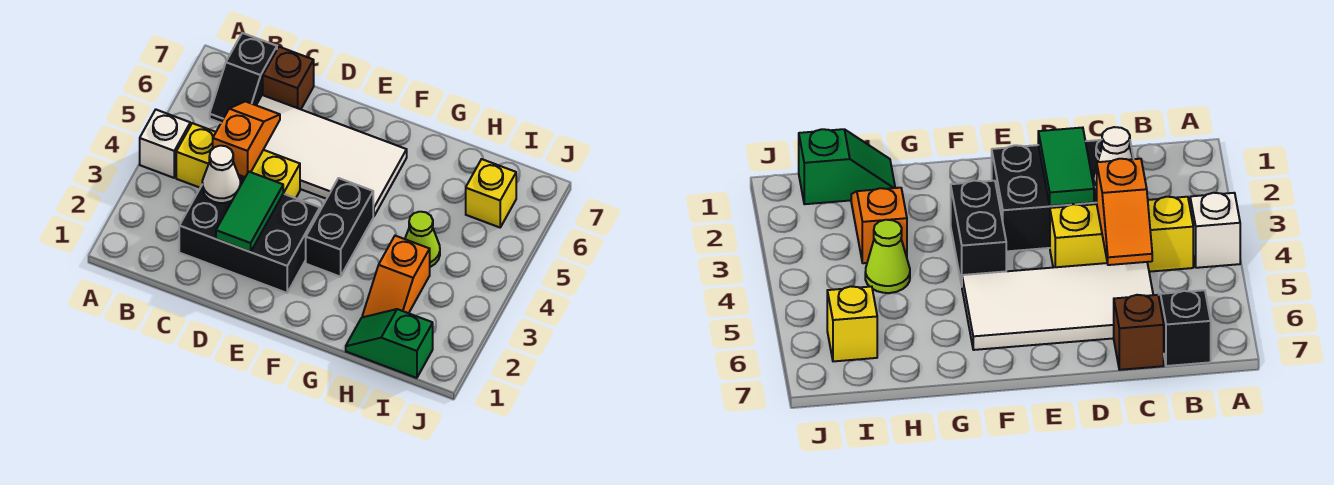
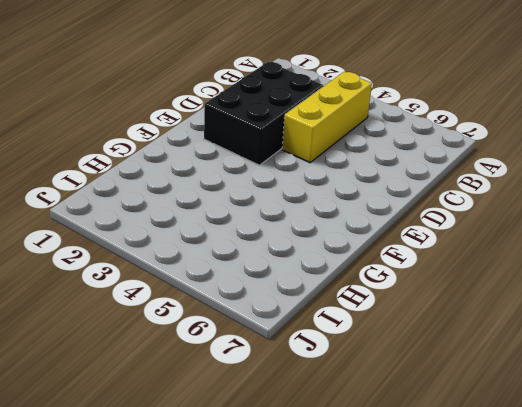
none -> white brick A4 level 1
none -> black slope B6:B7 level 1 top 7
none -> white tile C5:F6 level 1

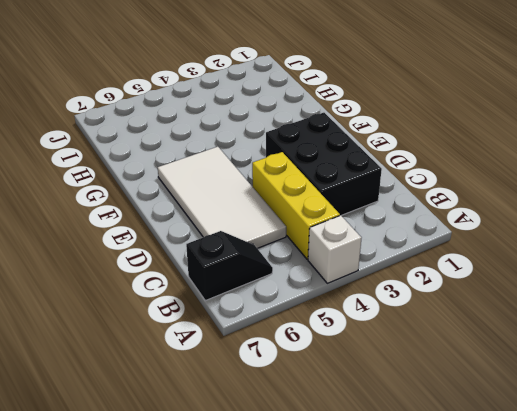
none -> brown brick C7 level 1
none -> black brick F3:F4 level 1
none -> green slope H1:I1 level 1 top I

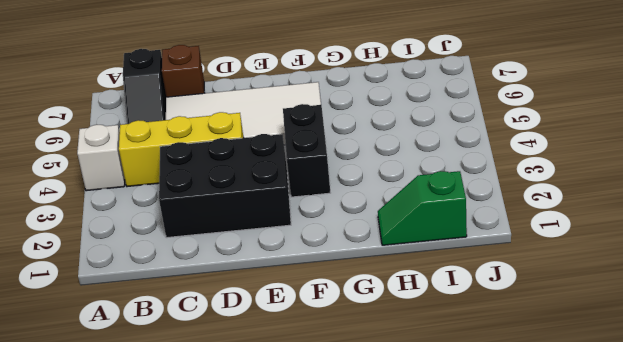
none -> orange slope H2:H3 level 1 top 3
none -> lime cone H4 level 1
none -> yellow brick I6 level 1

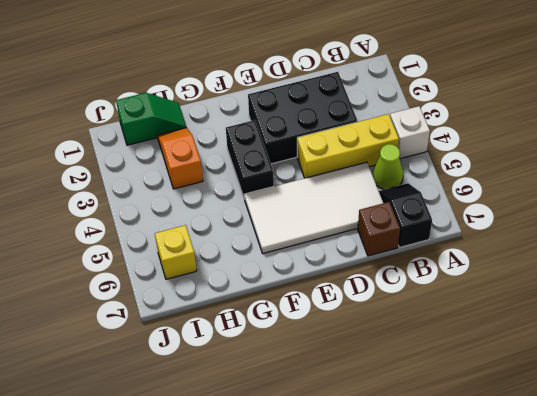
lime cone B5 level 1 -> lime cone H4 level 1
none -> white cone C3 level 2
none -> orange slope C4:C5 level 2 top 4
none -> green tile D2:D3 level 2

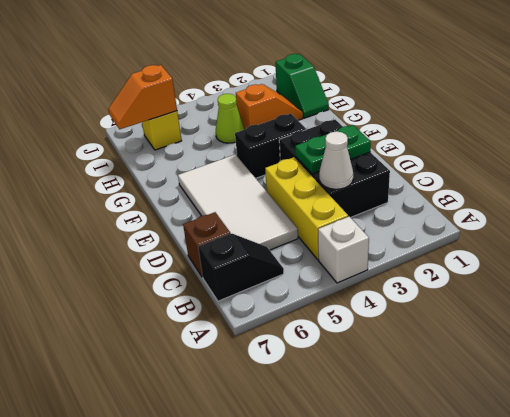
green plate D2:D3 level 2 -> green tile D2:D3 level 2
orange slope I6:I7 level 2 top 6 -> orange slope C4:C5 level 2 top 4

